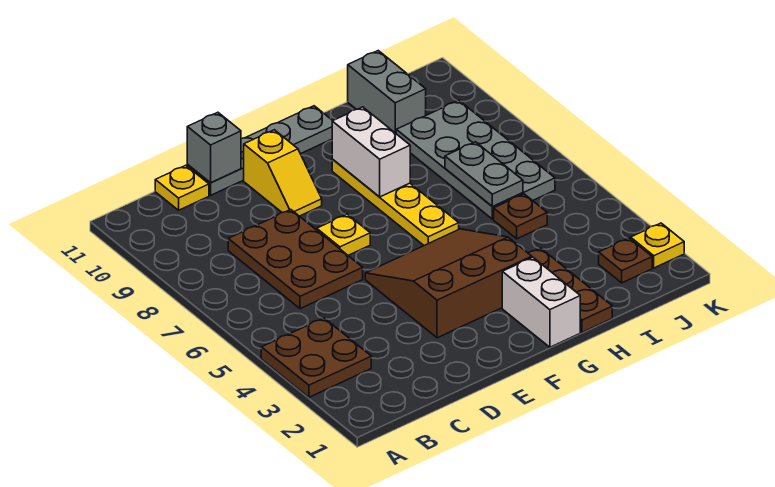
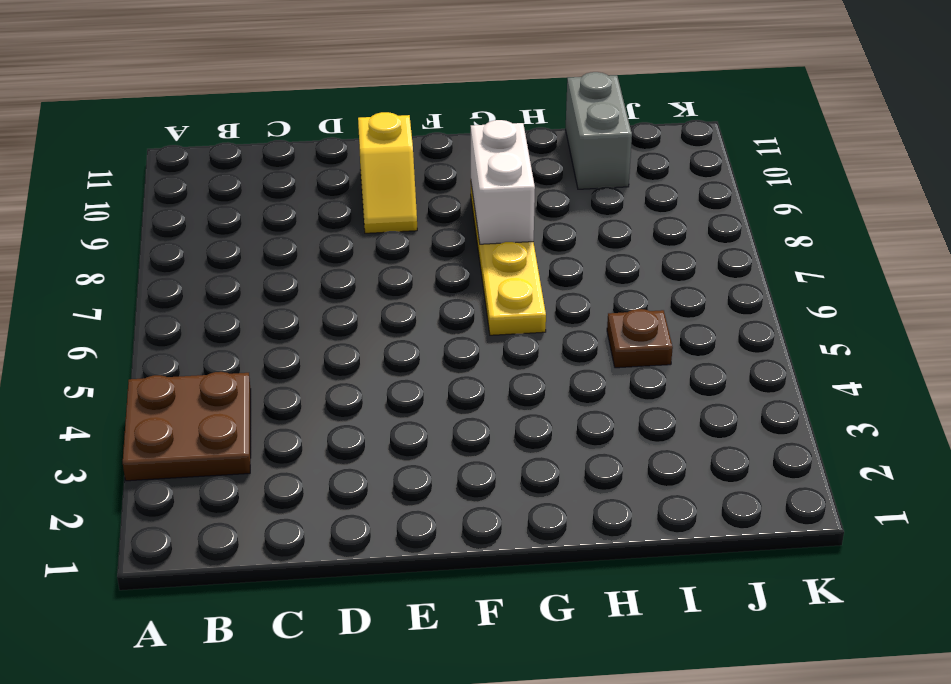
none -> brown plate C6:D8 level 1
none -> yellow plate C11 level 1
none -> grey plate D11:G11 level 1

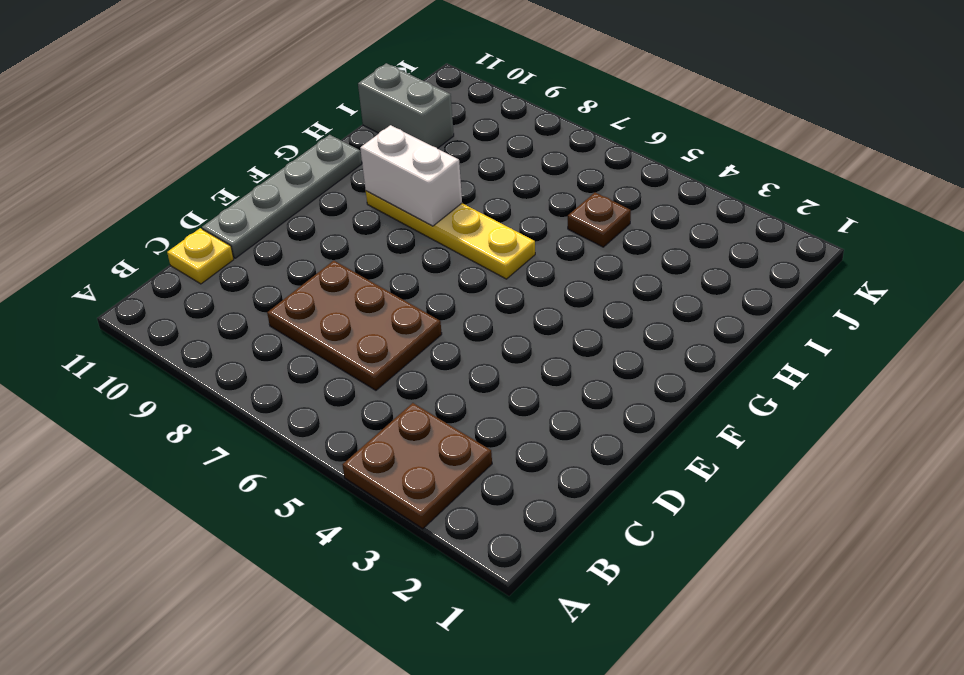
none -> brown slope E3:G5 level 1 top 3
none -> yellow plate E7 level 1
none -> yellow slope E9:E10 level 1 top 10

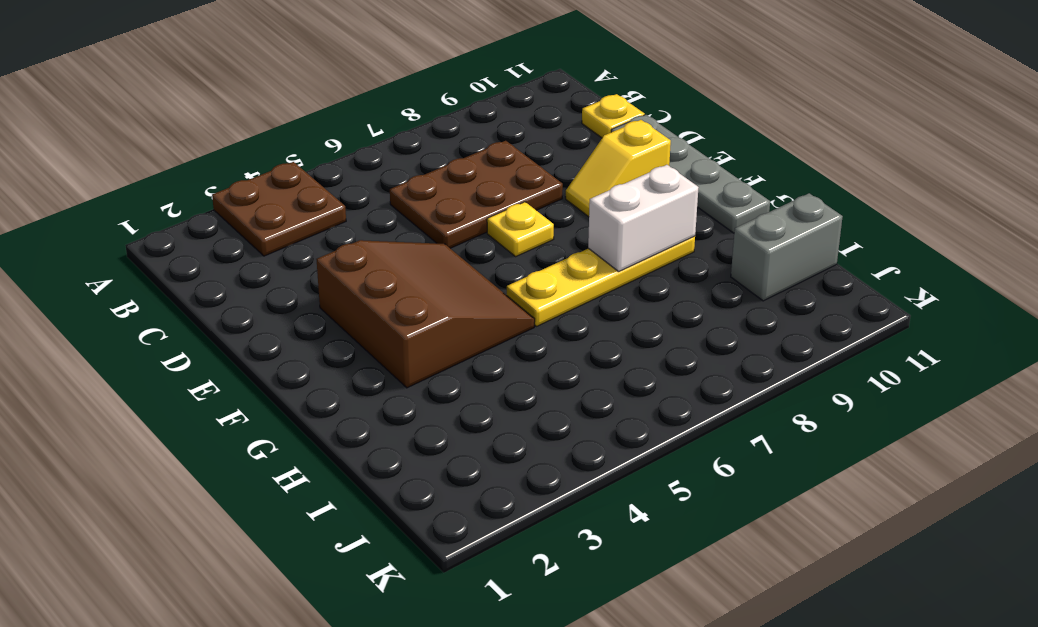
none -> white brick G1:G2 level 1
none -> brown plate H1:H3 level 1
none -> brown plate I5 level 1

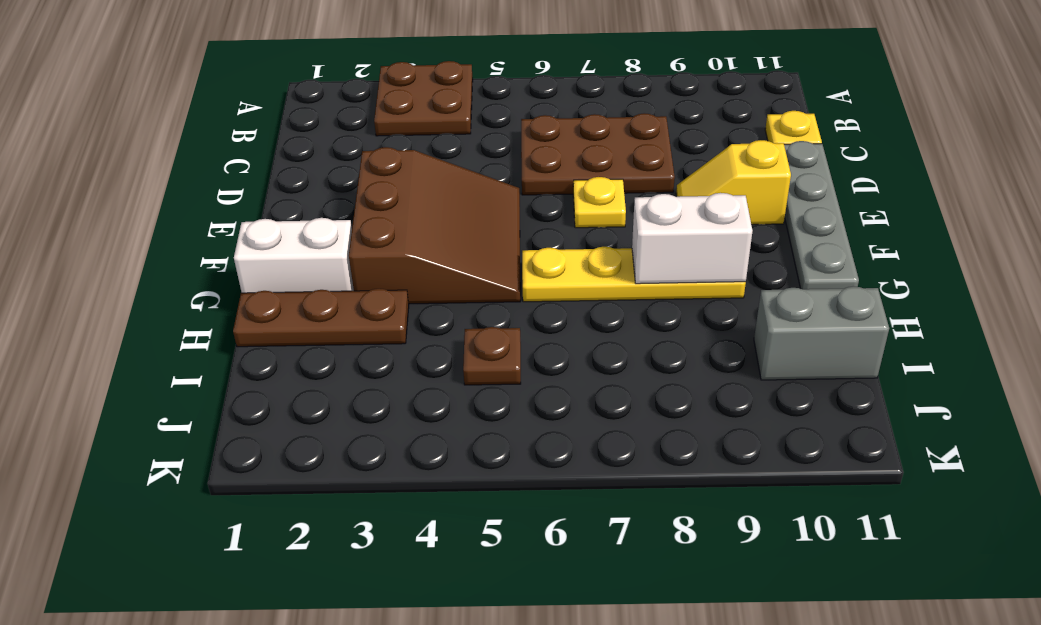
none -> grey plate I6:J9 level 1
none -> brown plate J2 level 1
none -> yellow plate K2 level 1

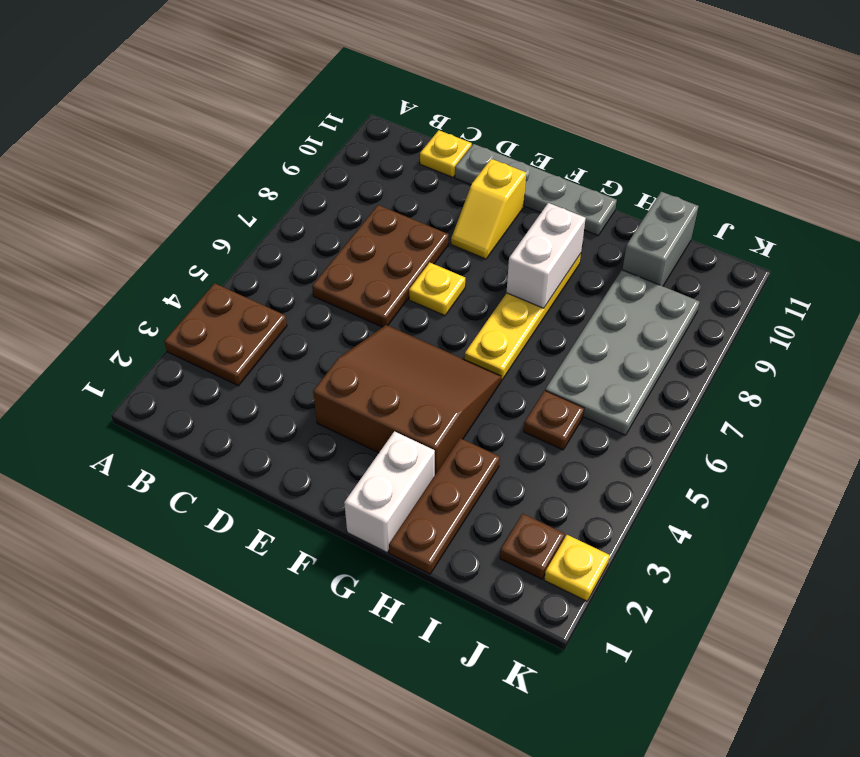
none -> grey brick D11 level 2
none -> grey plate I6:I7 level 2

